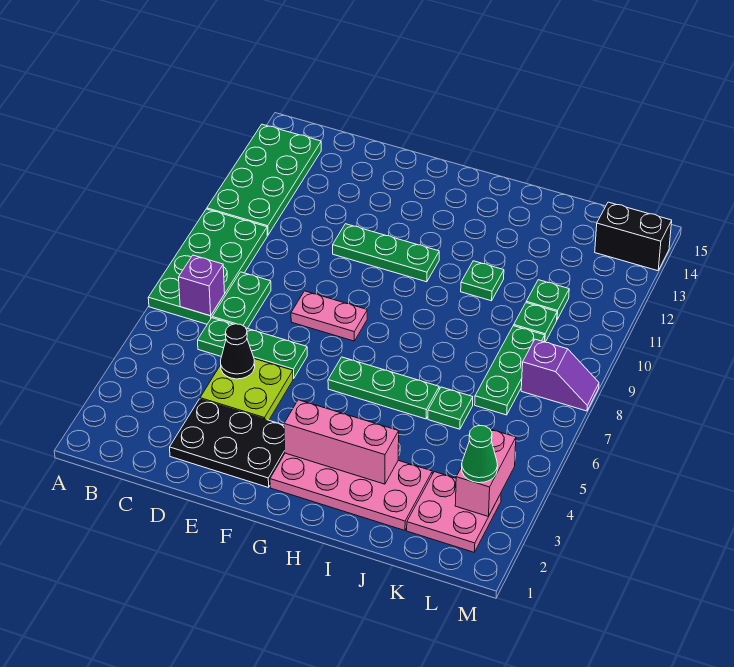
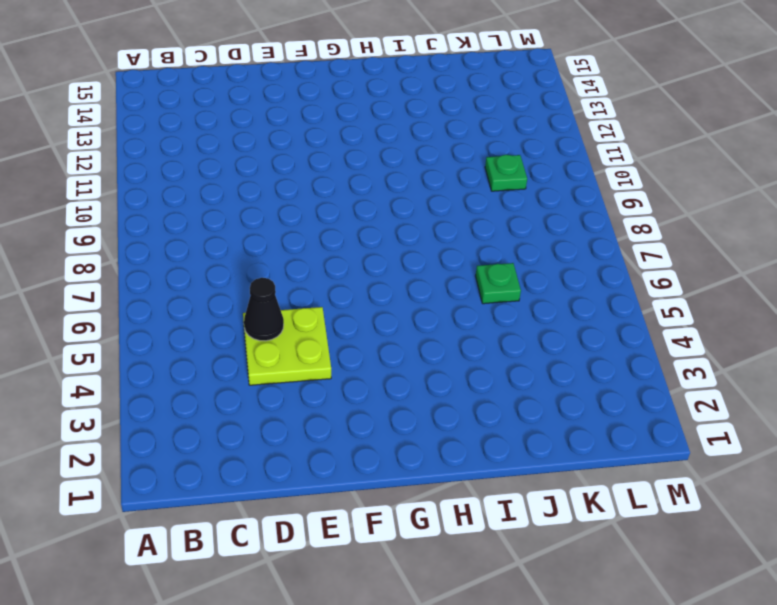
none -> green plate A7:B10 level 1
none -> green plate A11:B14 level 1
none -> green plate C6:E6 level 1

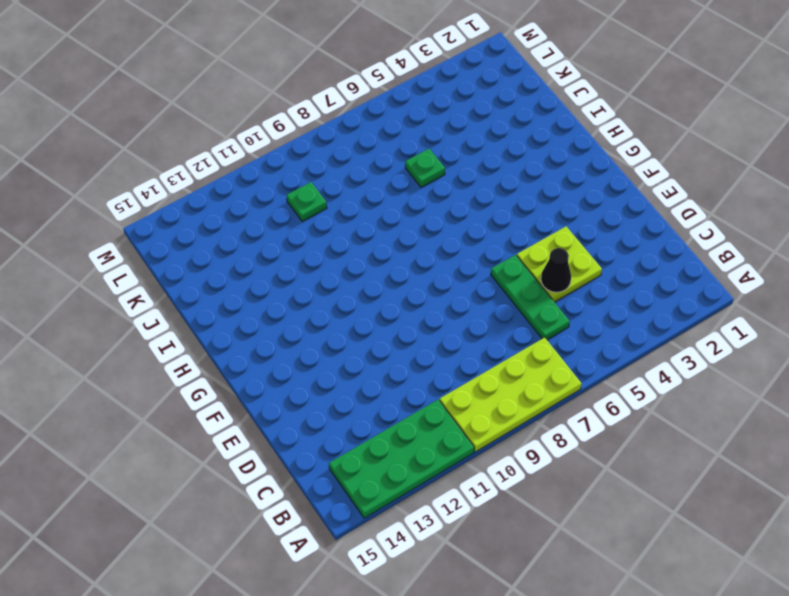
lime plate A7:B10 level 1 -> green plate A7:B10 level 1
none -> green plate C7:C8 level 1
none -> black plate D2:F3 level 1
none -> pink plate E8:F8 level 1

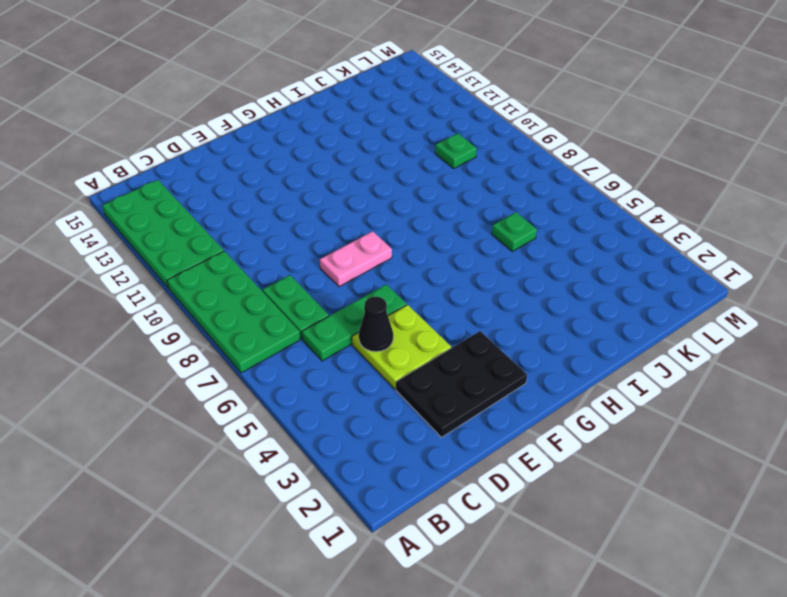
none -> green plate E11:G11 level 1
none -> pink plate G2:J3 level 1
none -> green plate G6:I6 level 1

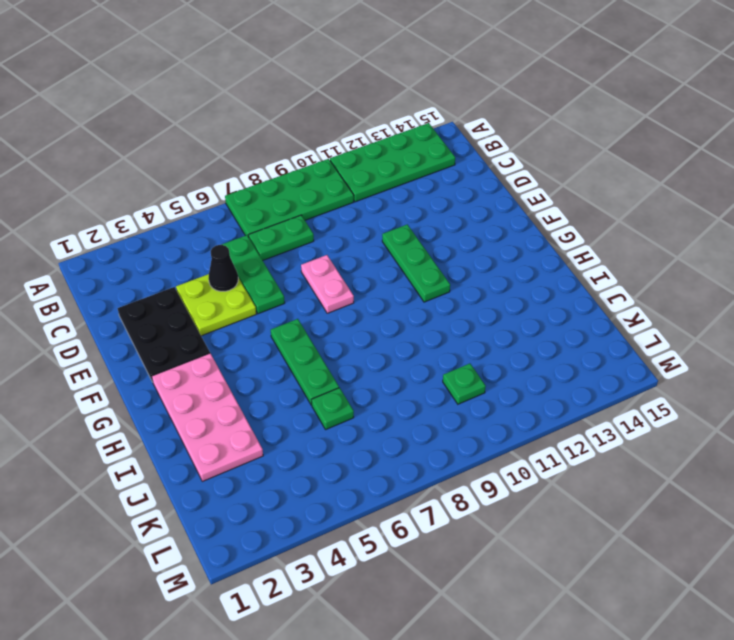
none -> green plate I11 level 1
none -> pink plate K2:L3 level 1
none -> green plate K7:K9 level 1

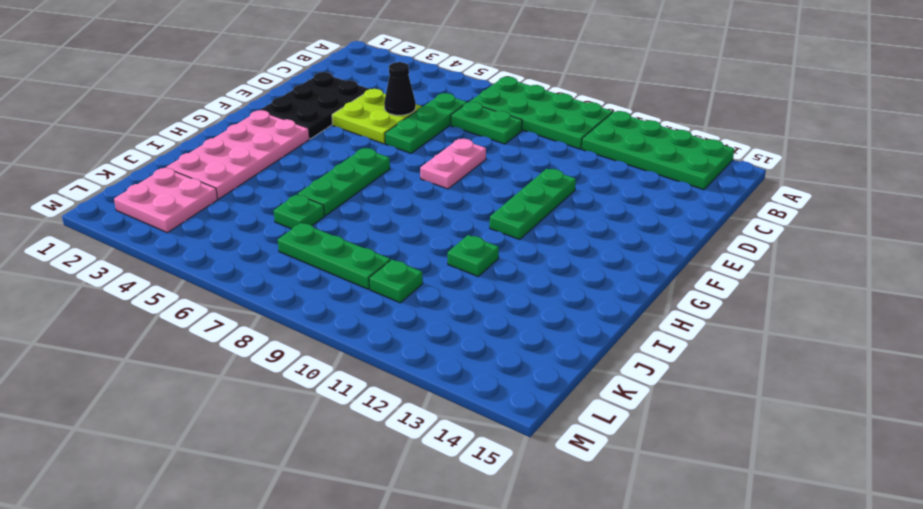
none -> green plate K11 level 1
none -> purple slope L8:M8 level 1 top L
none -> black brick L14:M14 level 1

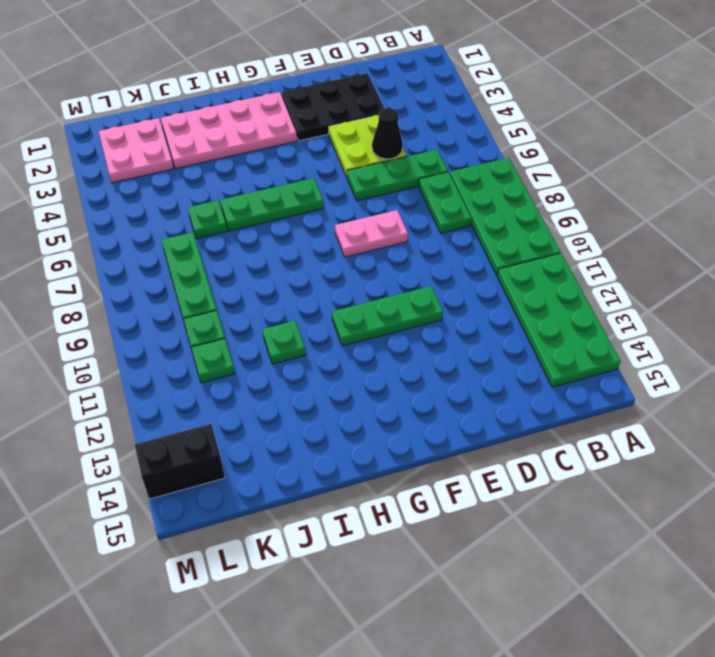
none -> purple slope L8:M8 level 1 top L
none -> purple brick B7 level 2
none -> pink brick G3:I3 level 2

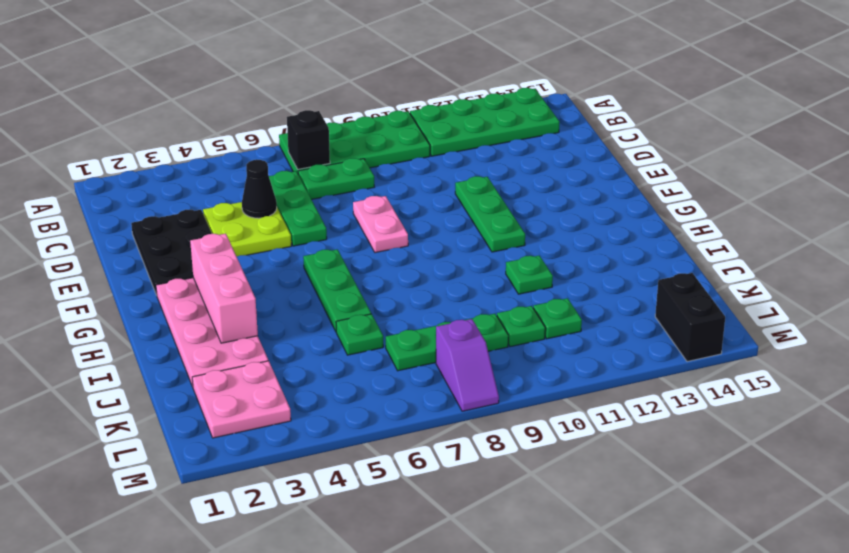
black brick B7 level 2 -> purple brick B7 level 2
none -> pink brick L3:L4 level 2
none -> green cone L3 level 3

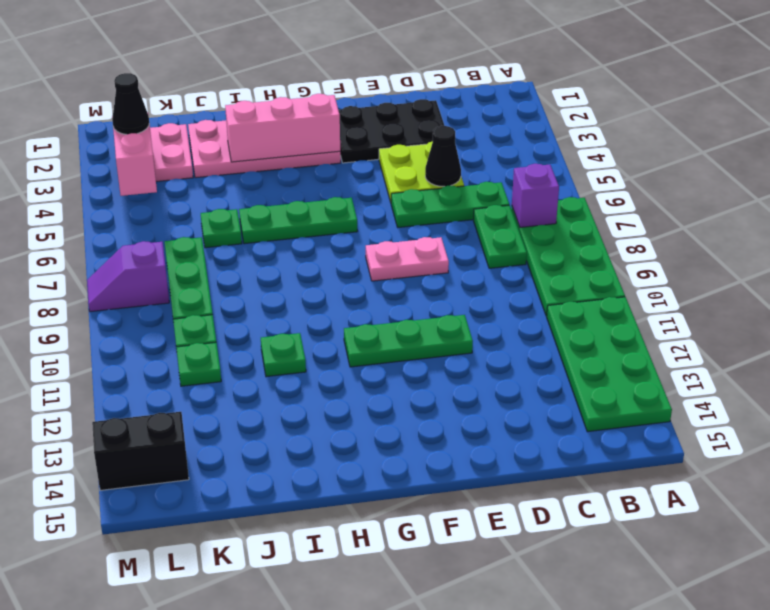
black cone L3 level 3 -> green cone L3 level 3

